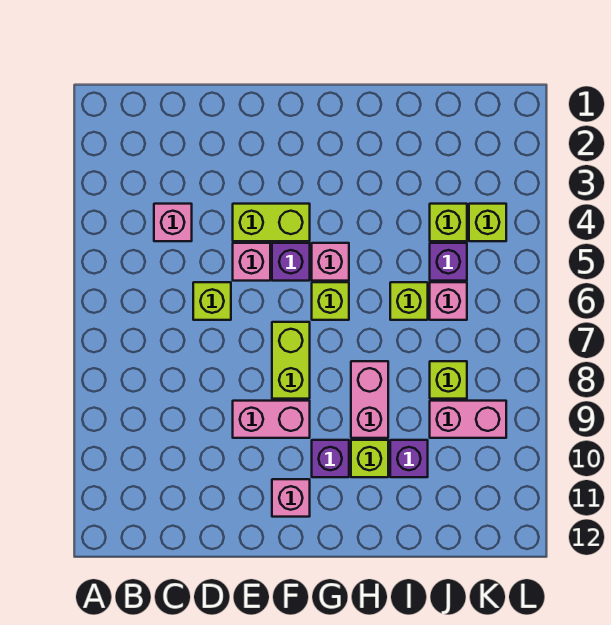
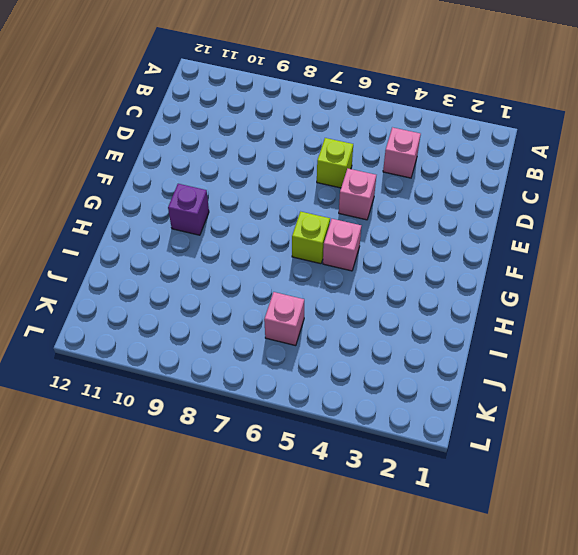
none -> lime brick E4:F4 level 1
none -> pink brick E9:F9 level 1
none -> purple brick F5 level 1

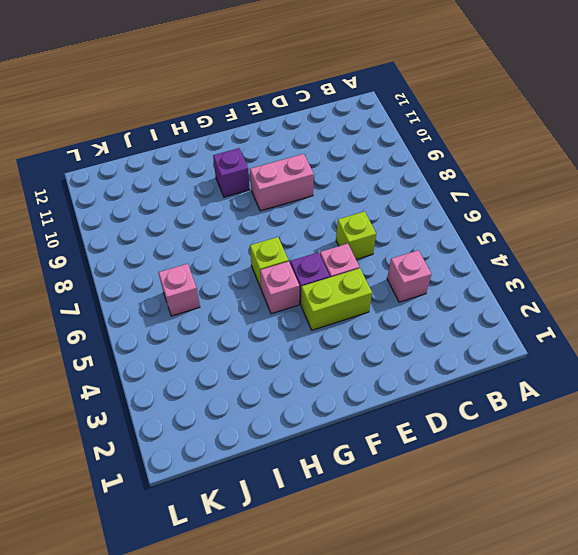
none -> lime brick F7:F8 level 1
none -> pink brick F11 level 1
none -> pink brick H8:H9 level 1

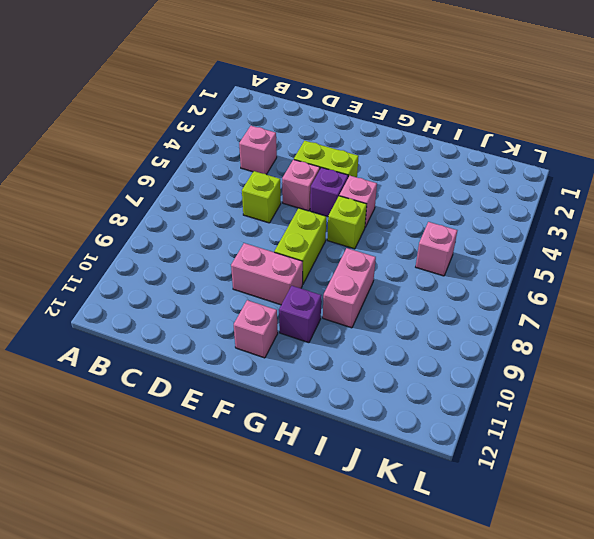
none -> lime brick H10 level 1
none -> lime brick I6 level 1
none -> purple brick I10 level 1

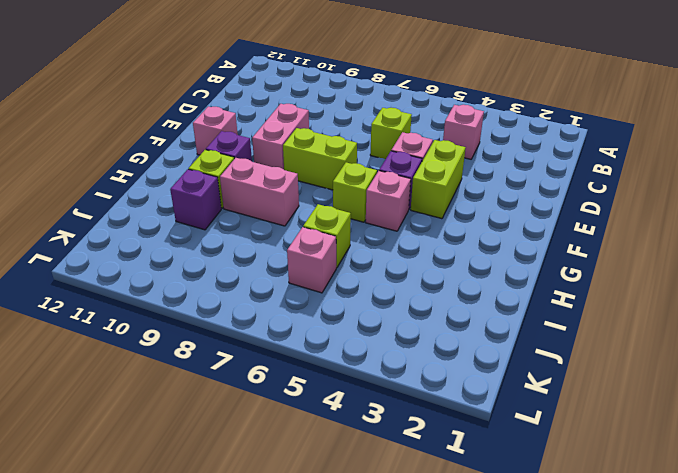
none -> lime brick J4 level 1
none -> purple brick J5 level 1
none -> lime brick J8 level 1

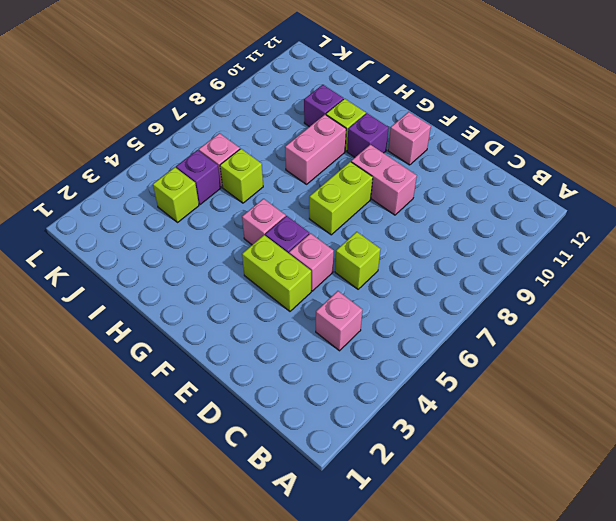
none -> lime brick G6 level 1
none -> lime brick J8 level 1
none -> pink brick J9:K9 level 1

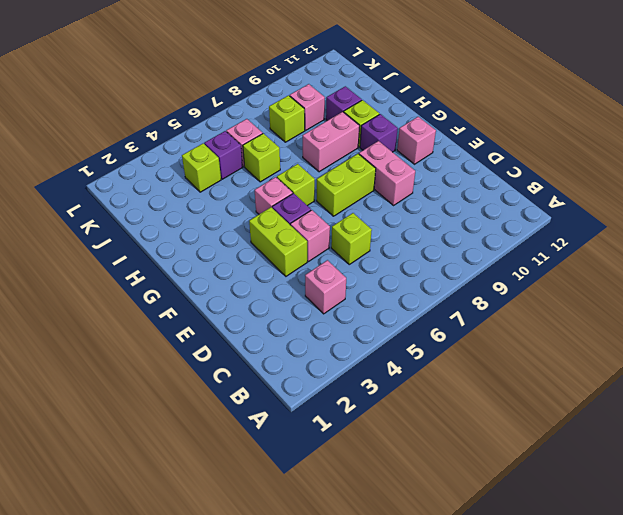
pink brick J9 level 1 -> pink brick J9:K9 level 1
none -> lime brick K4 level 1

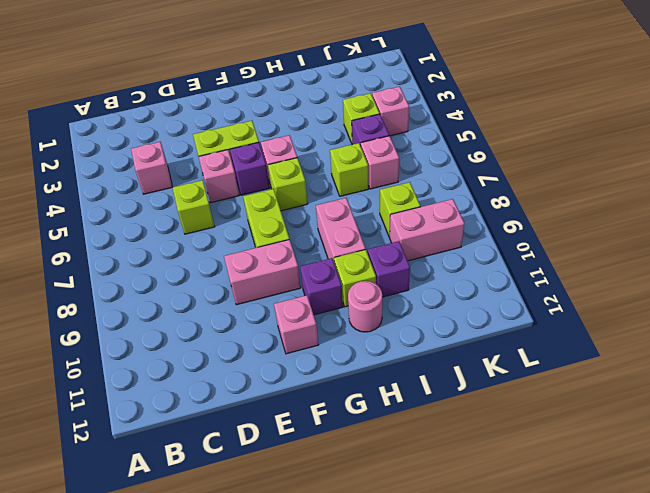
pink round brick H11 level 1 -> none
pink brick K4 level 1 -> lime brick K4 level 1

